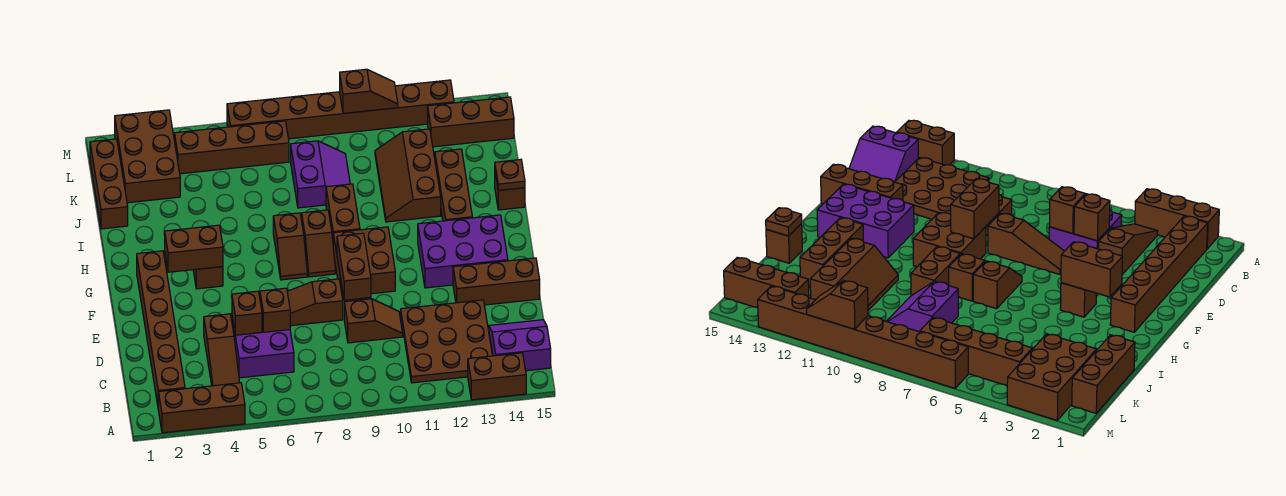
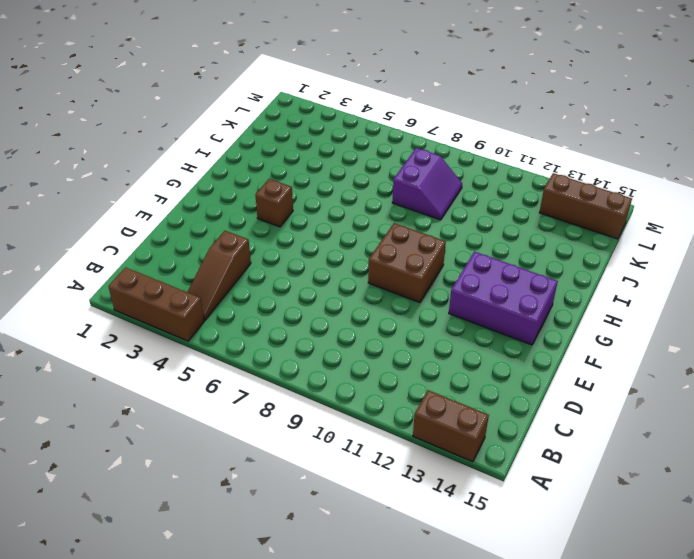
none -> brown brick B2:G2 level 1
none -> brown plate B11:D13 level 1
none -> purple slope B14:C15 level 1 top B
none -> purple brick C5:D6 level 1

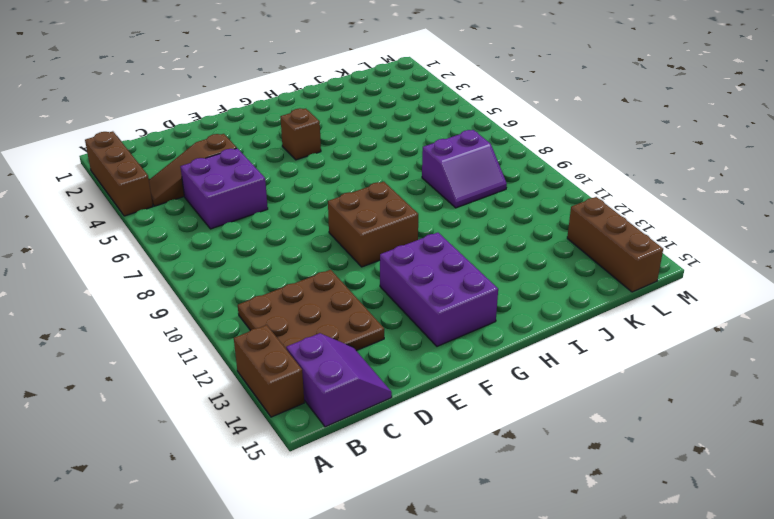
none -> brown brick B2:G2 level 1
none -> brown slope D9:D10 level 1 top 9
none -> brown slope E6:E8 level 1 top 8
none -> brown brick E13:E15 level 1

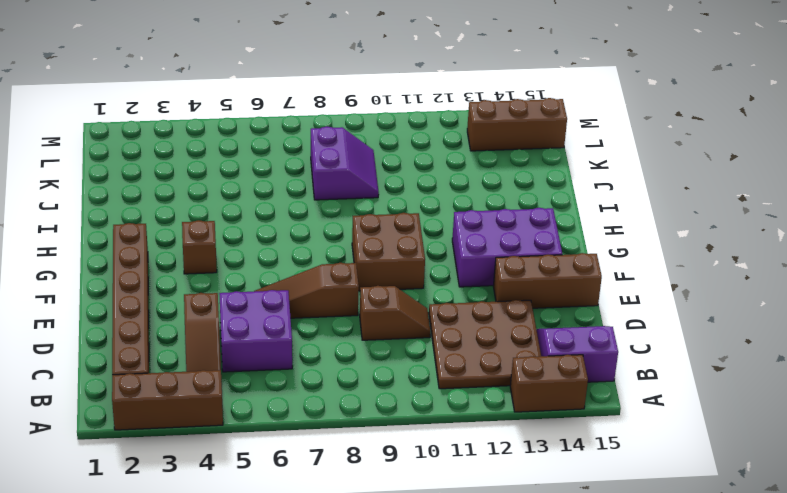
none -> brown slope G7:H7 level 1 top H
none -> brown slope G8:H8 level 1 top H
none -> brown brick H9:I9 level 1
none -> brown brick H13:J13 level 1

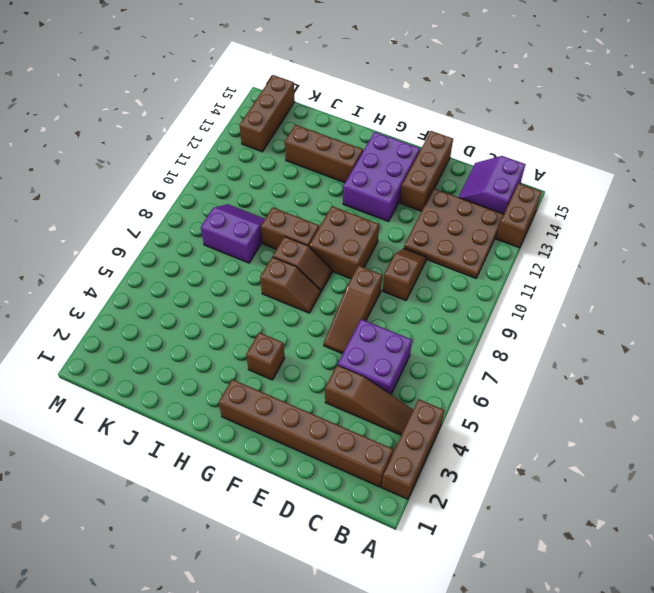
none -> brown slope I11:K12 level 1 top 12
none -> brown brick I15 level 1
none -> brown brick J1:L1 level 1
none -> brown brick K2:M3 level 1

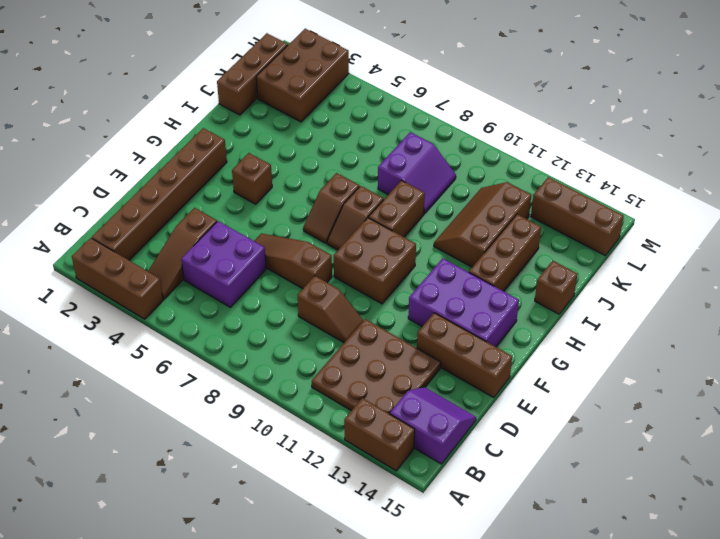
none -> brown brick L4:L7 level 1
none -> brown brick M6:M13 level 1
none -> brown brick D5 level 2
none -> brown brick D6 level 2

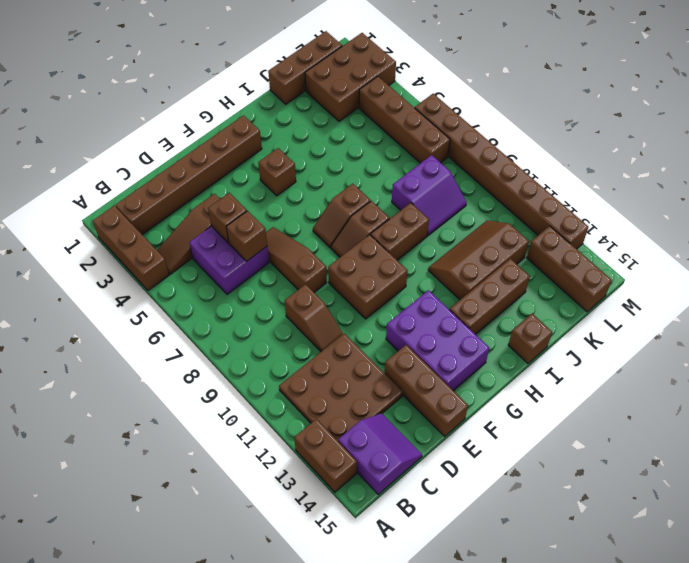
none -> brown brick E9:F9 level 2
none -> brown brick G3:G4 level 2
none -> brown plate I15 level 2
none -> brown slope M10:M11 level 2 top 10

